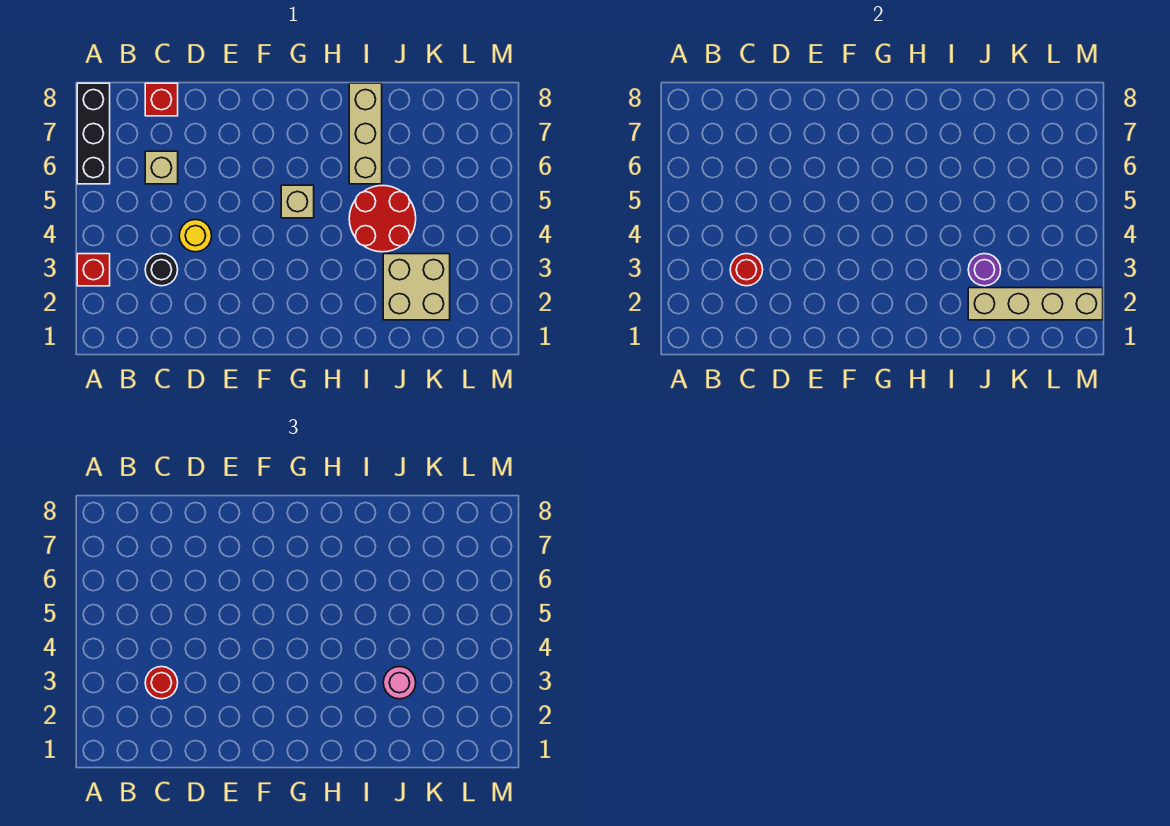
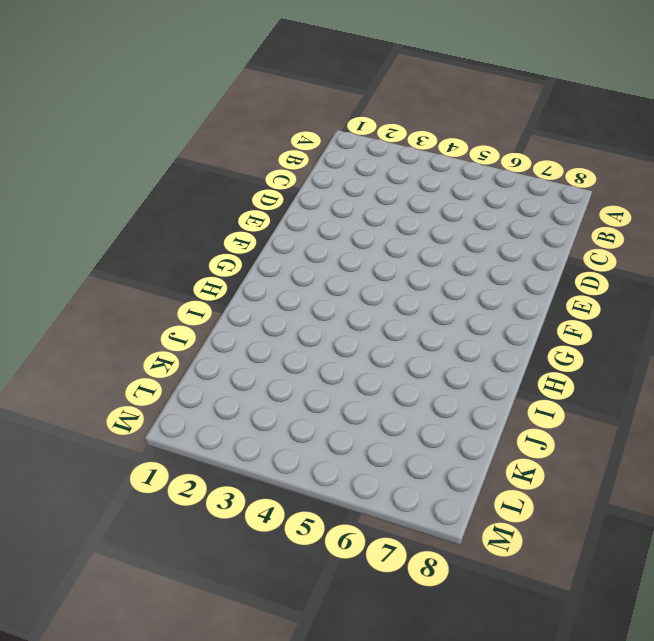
none -> red brick A3 level 1
none -> black brick A6:A8 level 1
none -> black round brick C3 level 1

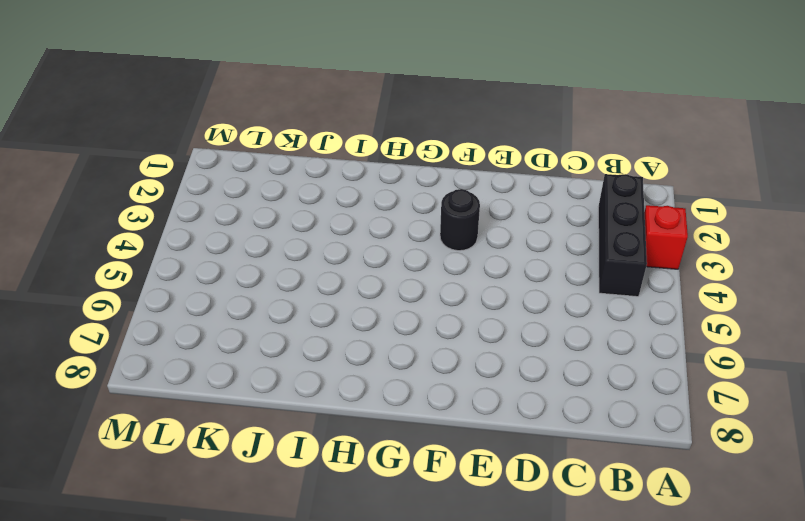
black brick B2:B4 level 1 -> black brick A6:A8 level 1
black round brick F3 level 1 -> black round brick C3 level 1
none -> tan brick C6 level 1
none -> red brick C8 level 1
none -> yellow round brick D4 level 1

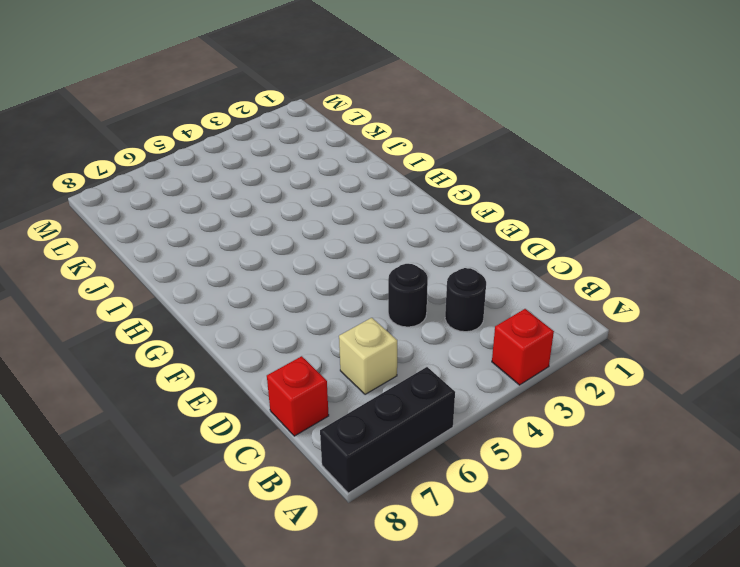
black round brick D4 level 1 -> yellow round brick D4 level 1
none -> tan brick G5 level 1
none -> red round brick I4:J5 level 1
none -> tan brick I6:I8 level 1

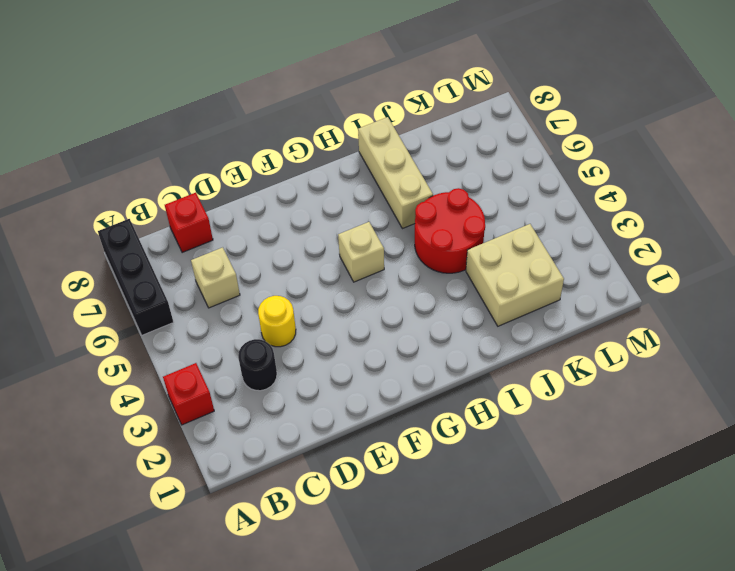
none -> red round brick C3 level 2
none -> tan brick J2:M2 level 2
none -> purple round brick J3 level 2

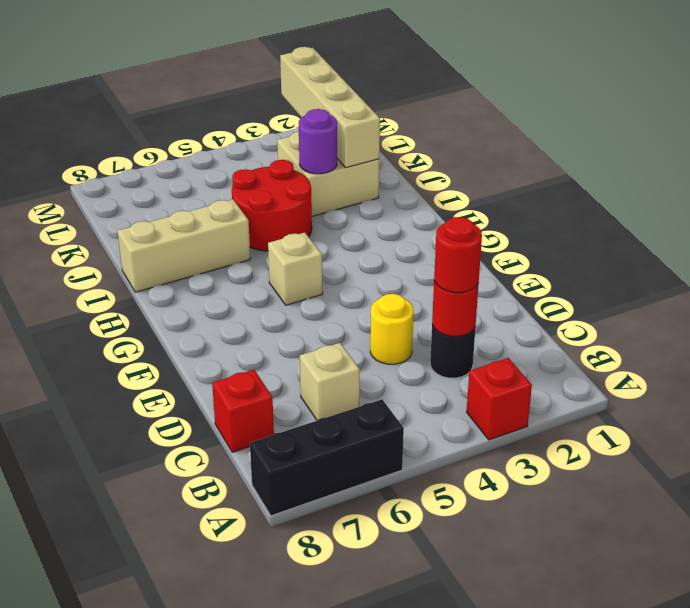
none -> pink round brick J3 level 3

